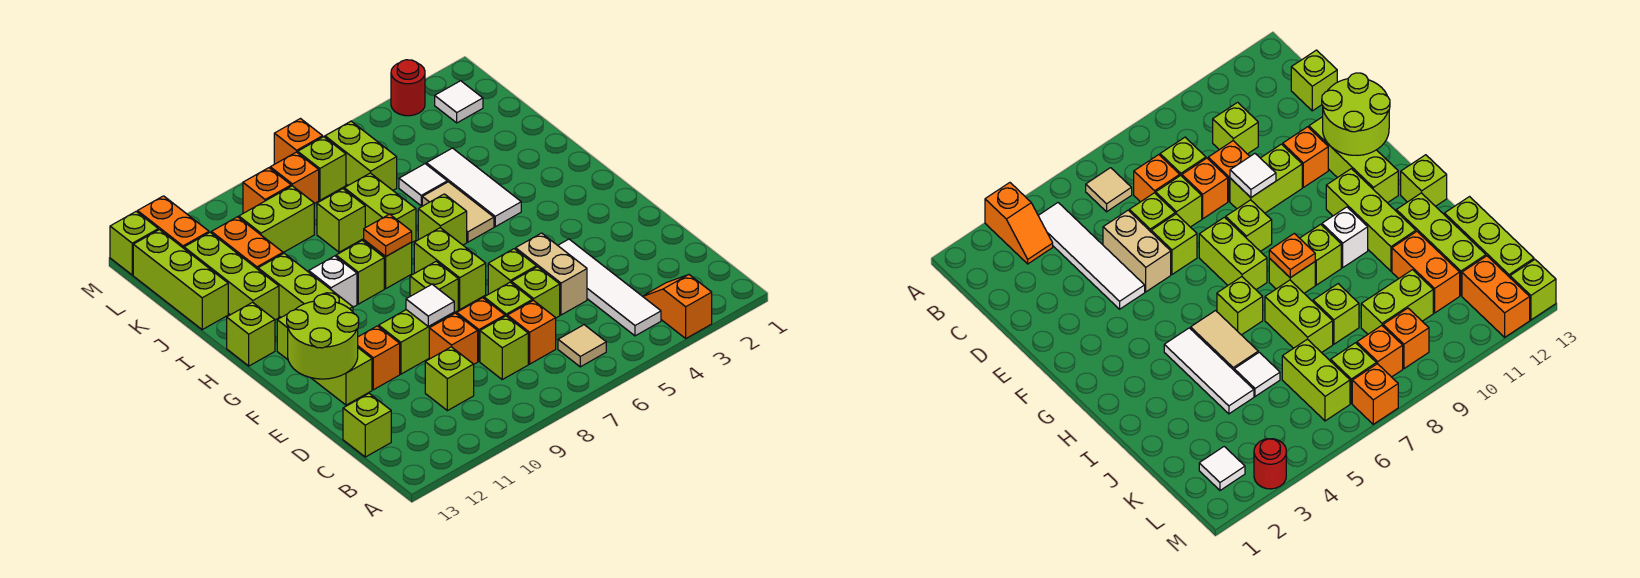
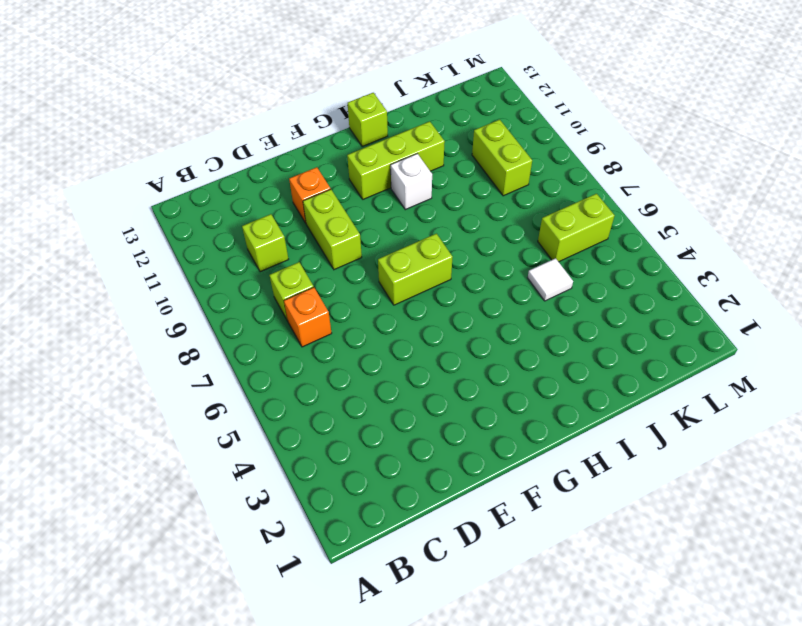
none -> orange slope A3:B3 level 1 top A
none -> white tile B4:E4 level 1
none -> tan tile B6 level 1
none -> lime brick C13 level 1

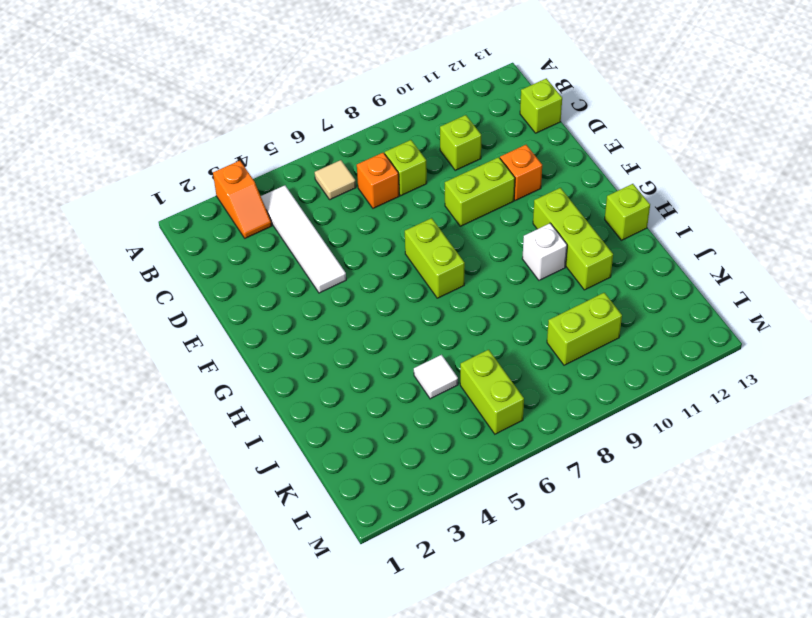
none -> tan brick D5:E5 level 1
none -> lime brick D6 level 1
none -> lime brick D7 level 1
none -> orange brick D8 level 1

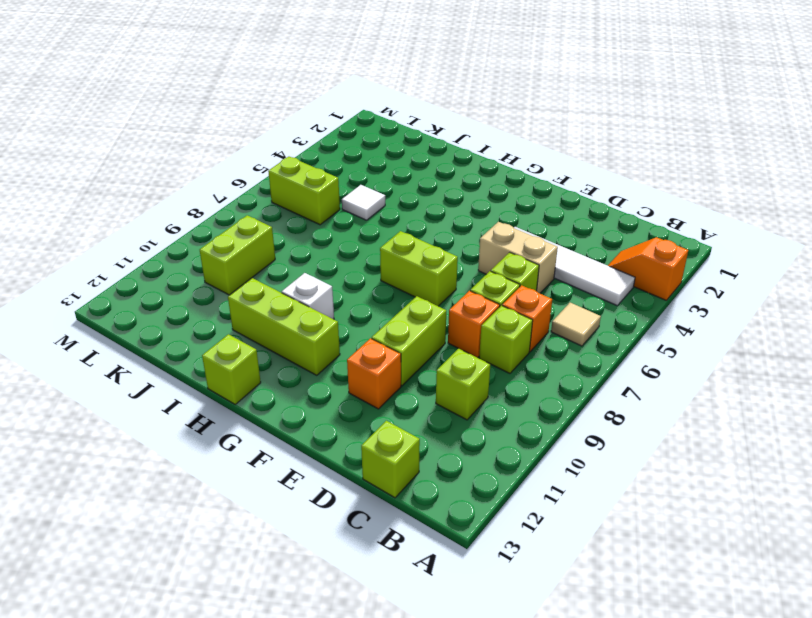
none -> orange brick D9 level 1
none -> lime brick E6 level 1
none -> lime brick E12:G12 level 1
none -> lime brick F8 level 1

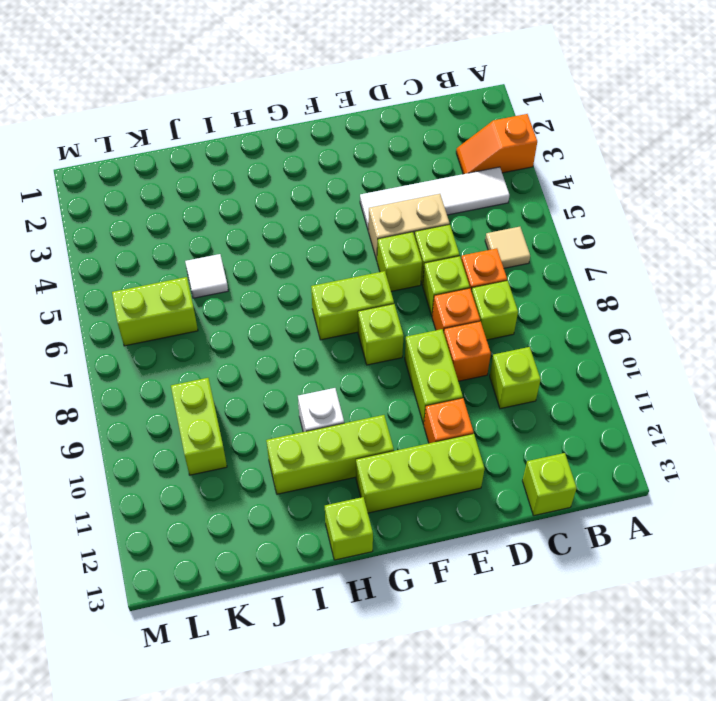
none -> white tile H4:J4 level 1
none -> tan tile H5:I5 level 1
none -> lime brick H6 level 1
none -> lime brick H8 level 1

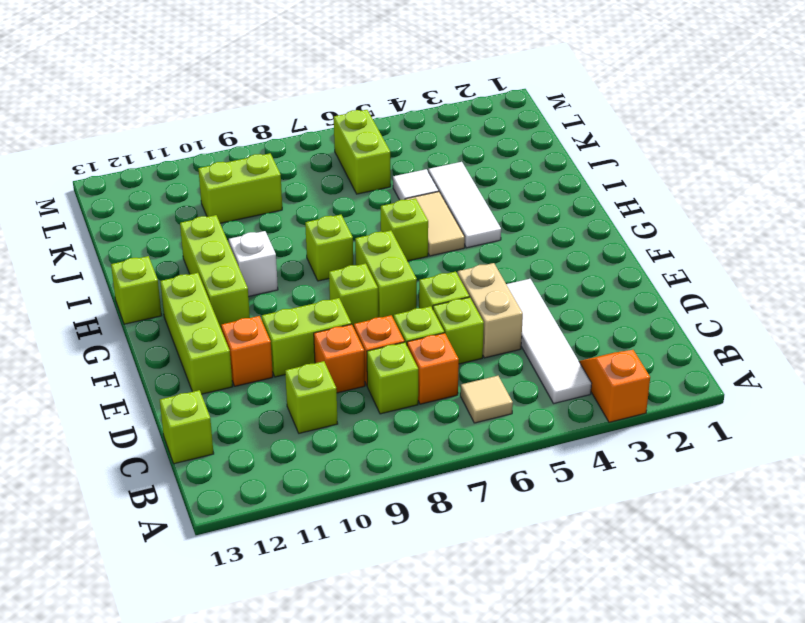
none -> lime brick H9 level 1
none -> lime brick I7:J7 level 1
none -> lime brick I12:K12 level 1
none -> lime brick J8 level 1

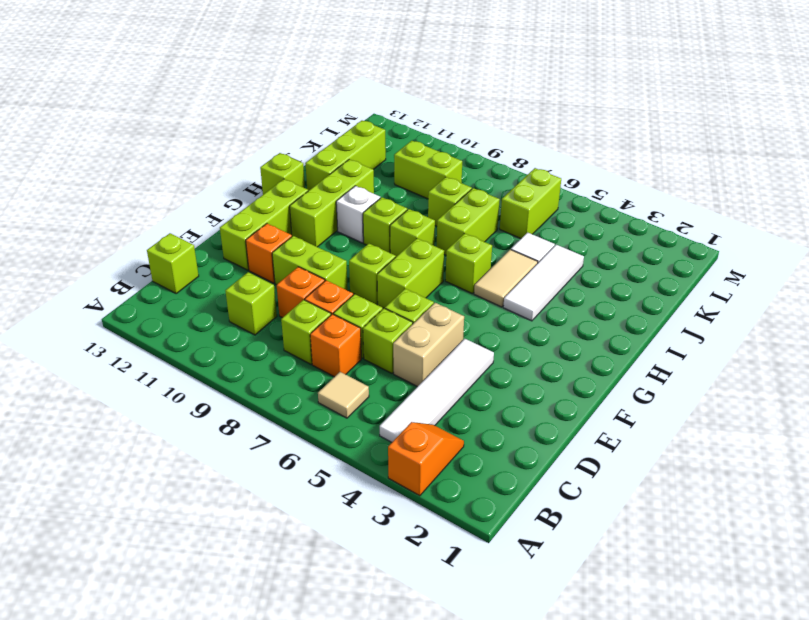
none -> orange brick J11:K11 level 1
none -> lime brick J13:L13 level 1
none -> white tile L2 level 1
none -> lime brick L7 level 1

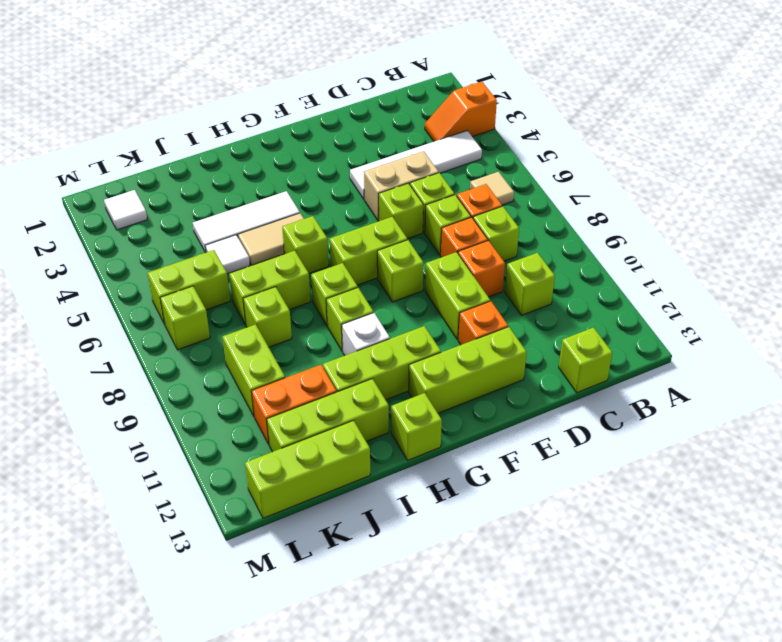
none -> orange brick L8 level 1
none -> orange brick L9 level 1
none -> orange brick L12:M12 level 1
none -> red round brick M3 level 1

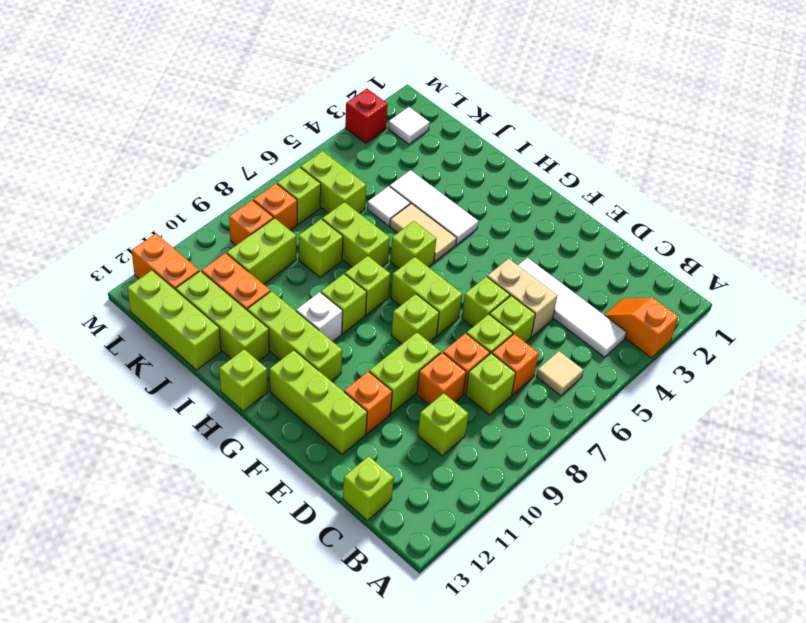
red brick M3 level 1 -> red round brick M3 level 1
none -> orange brick M7 level 1
none -> lime brick M13 level 1
none -> white tile E9 level 2
none -> lime round brick E12:F13 level 2

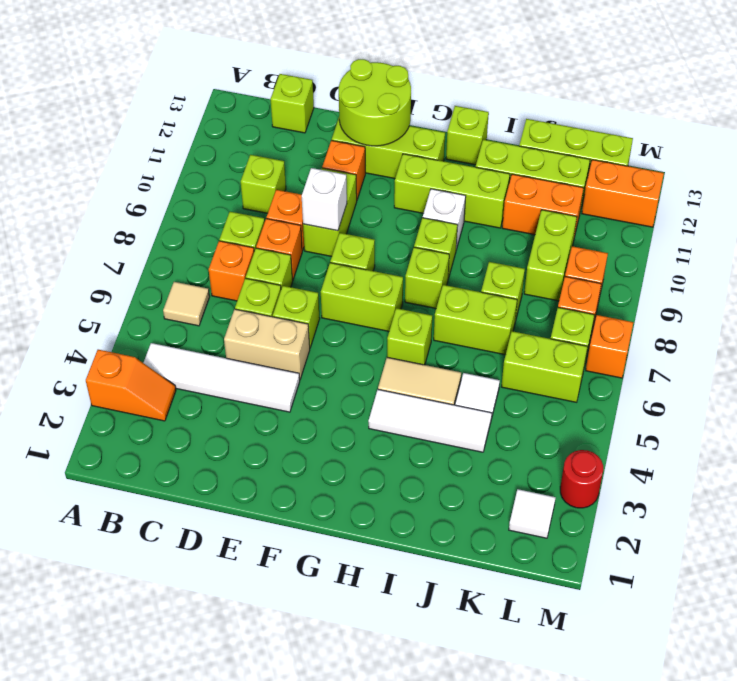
white brick E9 level 2 -> white tile E9 level 2
none -> lime brick M13 level 1
none -> orange plate H8 level 2

